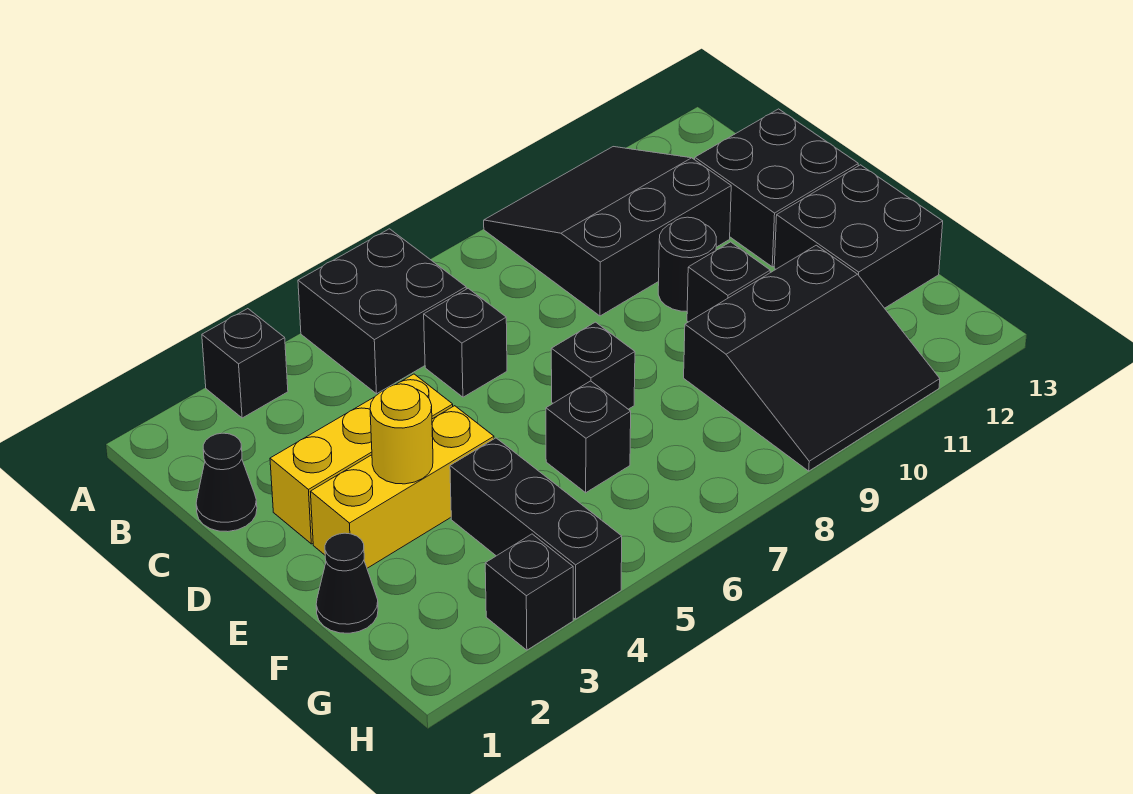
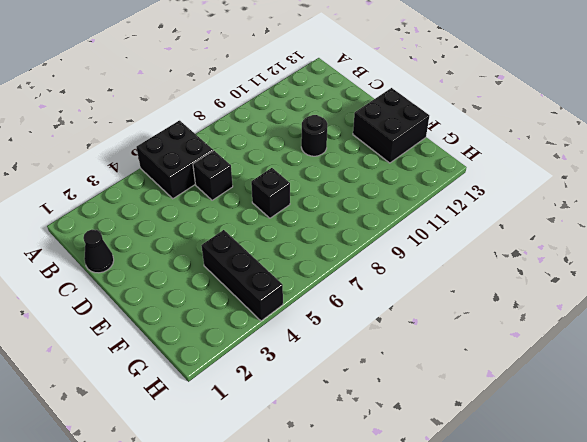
none -> black brick A3 level 1
none -> black slope A9:C11 level 1 top C
none -> black brick C12:D13 level 1

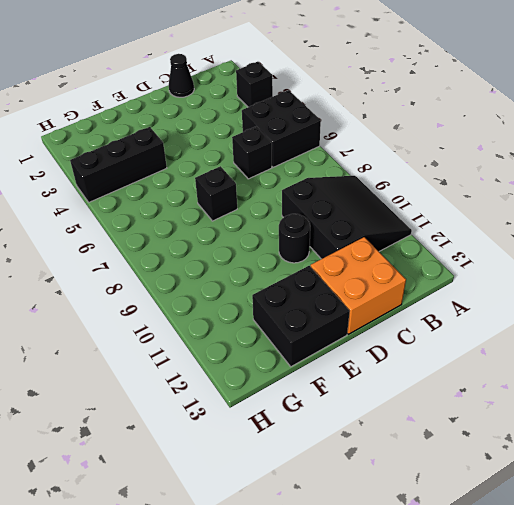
orange brick C12:D13 level 1 -> black brick C12:D13 level 1
none -> yellow brick D2:D4 level 1
none -> yellow brick E2:E4 level 1
none -> black brick E10 level 1

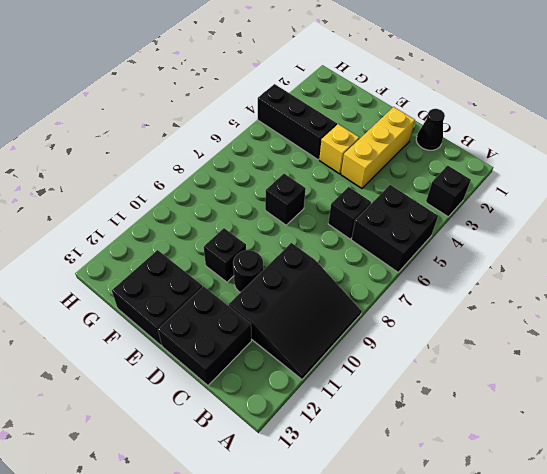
yellow brick E4 level 1 -> yellow brick E2:E4 level 1
none -> black cone F1 level 1
none -> black brick F6 level 1
none -> black slope F9:H11 level 1 top F

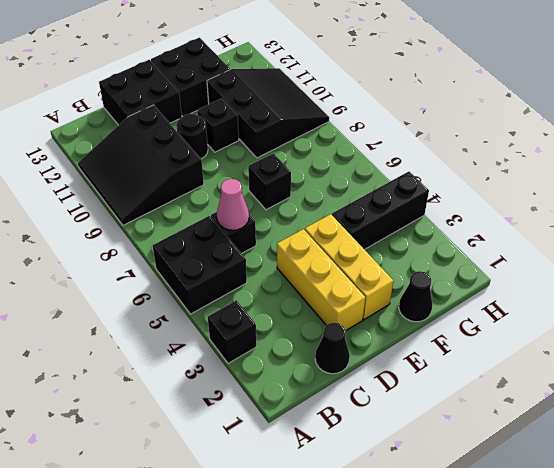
pink cone C6 level 2 -> none
none -> black brick F6 level 1
none -> black brick H3 level 1
none -> yellow round brick E3 level 2

